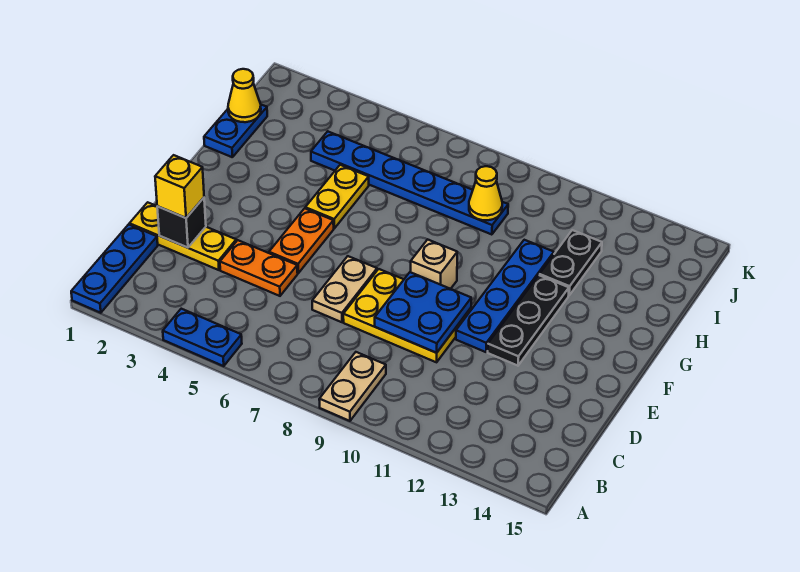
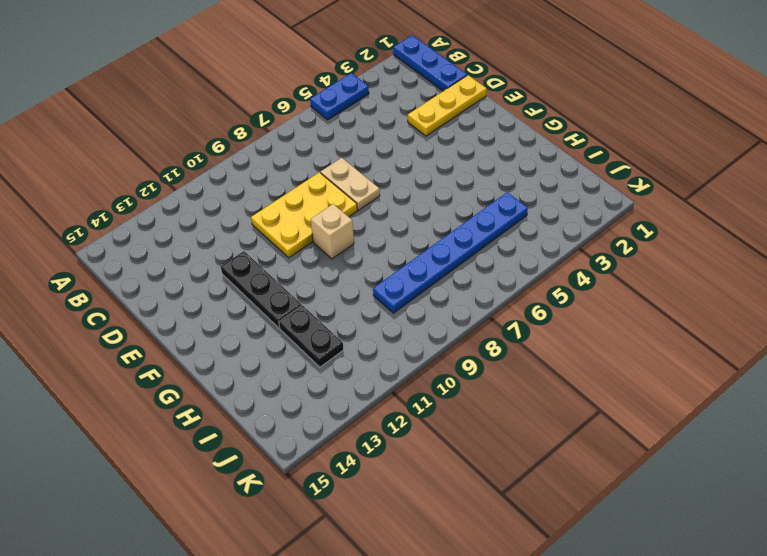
none -> tan plate A9:B9 level 1
none -> orange plate D4:D5 level 1
none -> orange plate E5:F5 level 1

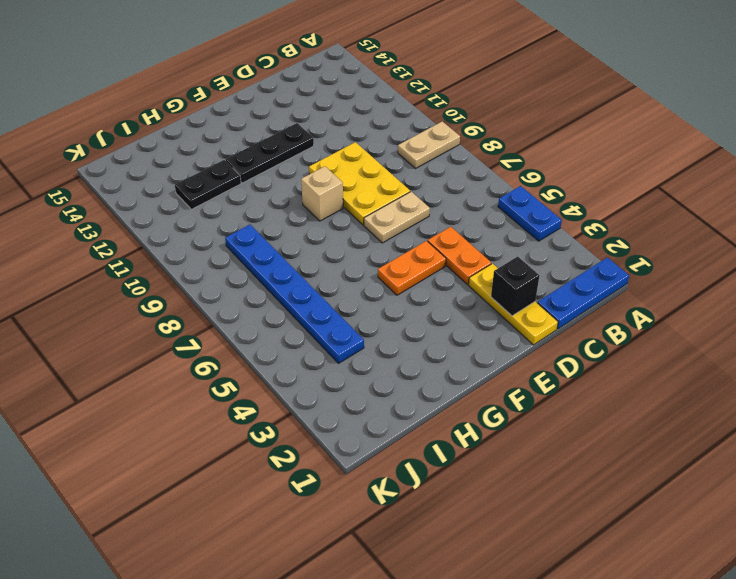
none -> blue plate E11:H11 level 1
none -> yellow plate G5:H5 level 1
none -> blue plate H1:I1 level 1

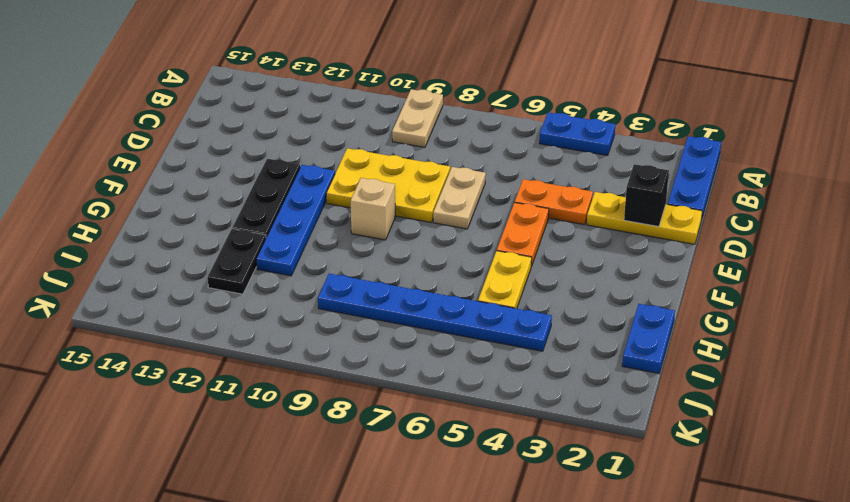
none -> blue plate D9:E10 level 2
none -> yellow cone I1 level 2
none -> yellow cone I9 level 2

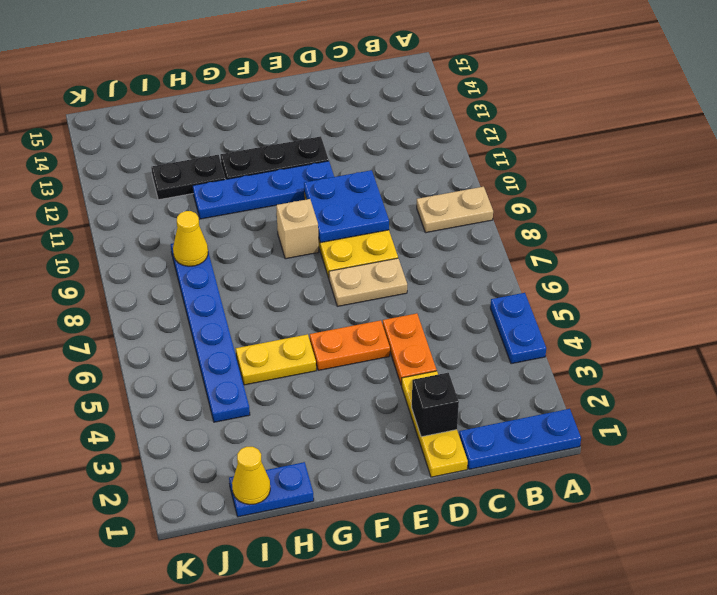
none -> yellow brick D2 level 3

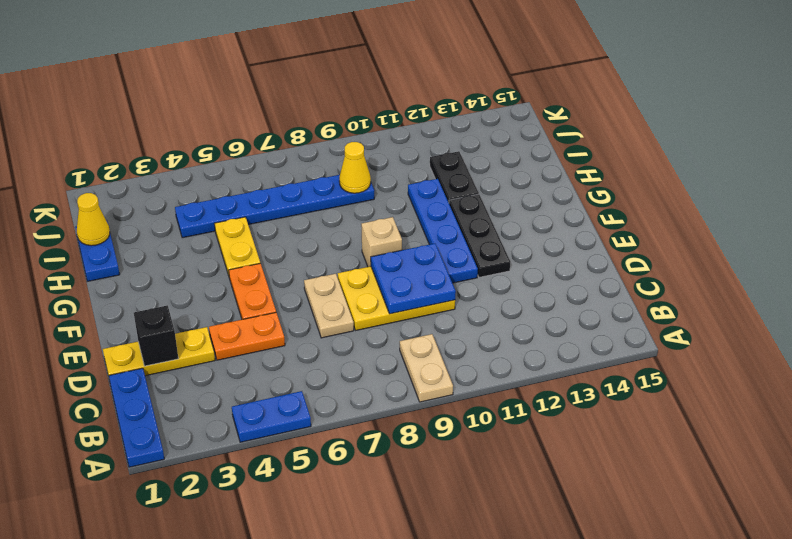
none -> yellow brick D2 level 3

